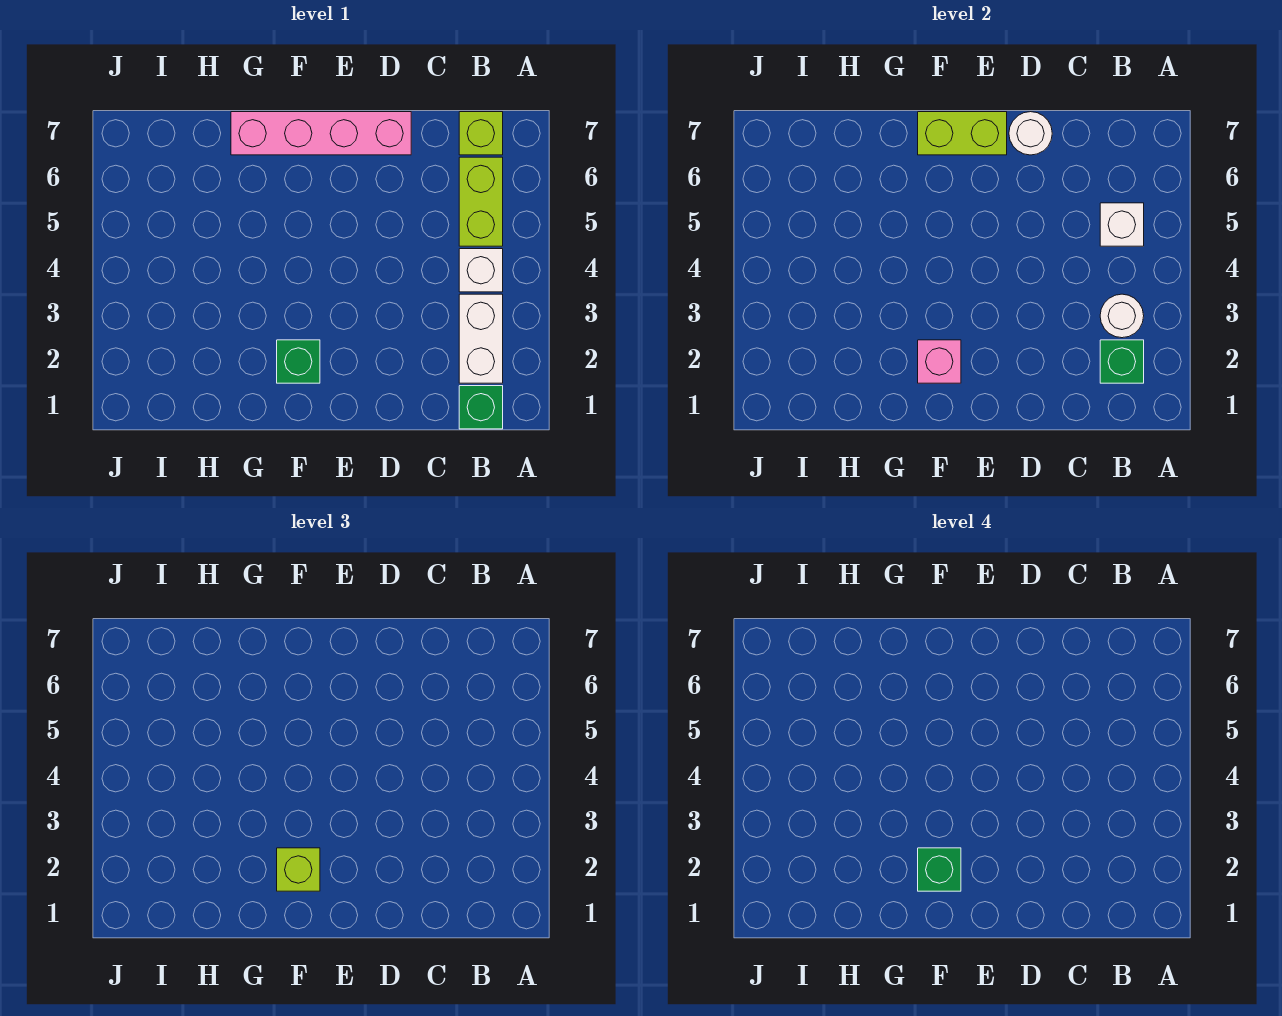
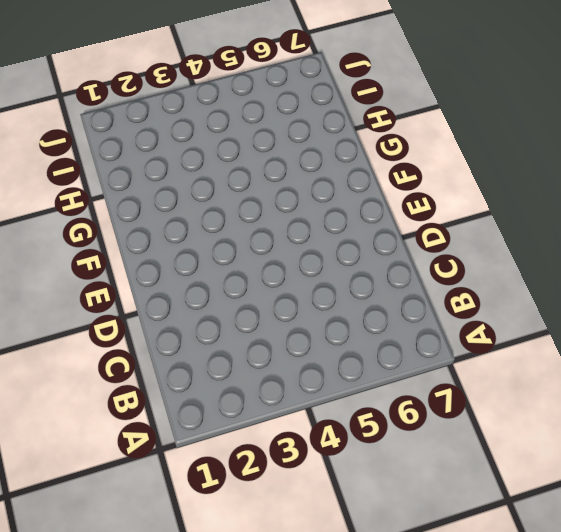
none -> green brick B1 level 1
none -> white brick B2:B3 level 1
none -> white brick B4 level 1

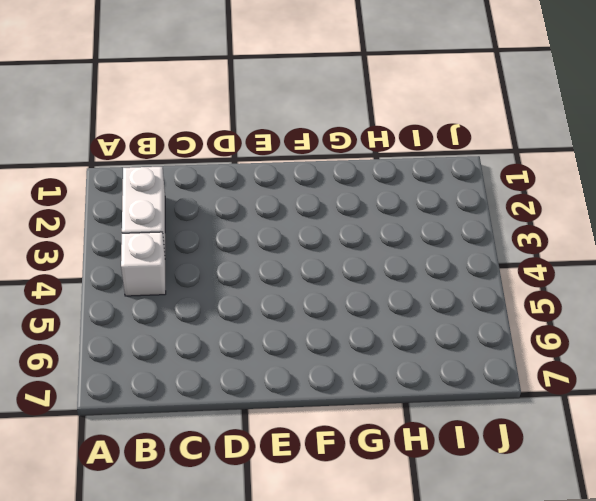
none -> green brick B1 level 1
none -> lime brick B5:B6 level 1
none -> lime brick B7 level 1

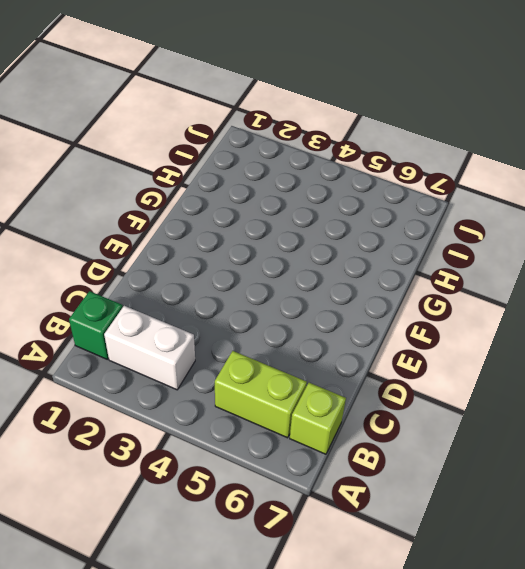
none -> white brick B4 level 1
none -> pink brick D7:G7 level 1
none -> green brick F2 level 1

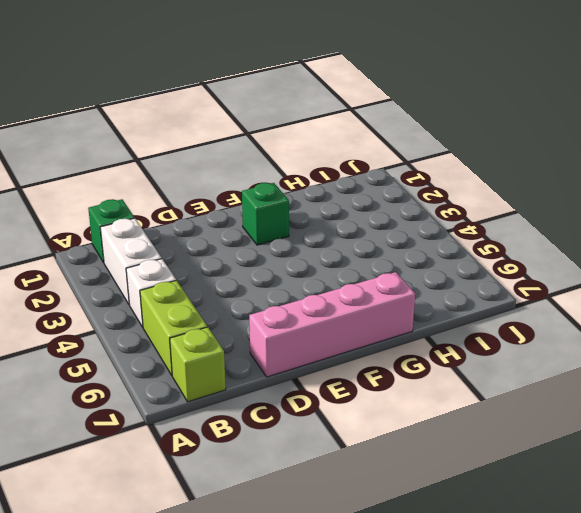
none -> green brick B2 level 2
none -> white round brick B3 level 2
none -> white brick B5 level 2

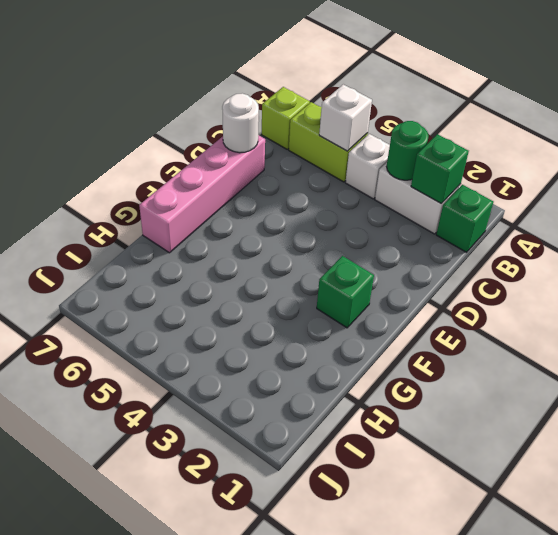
green round brick B3 level 2 -> white round brick B3 level 2
none -> lime brick E7:F7 level 2
none -> pink brick F2 level 2
none -> lime brick F2 level 3

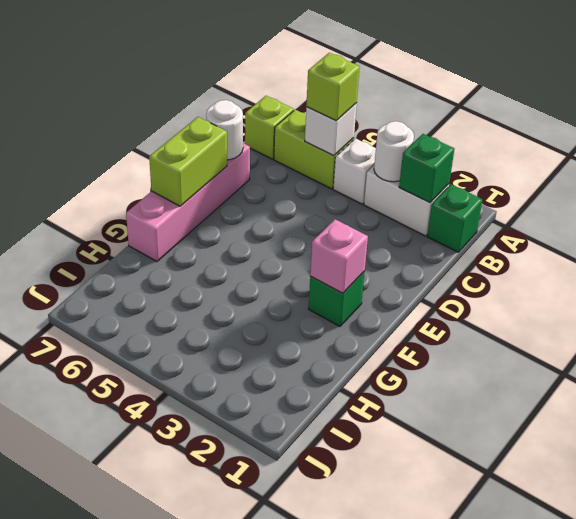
lime brick B5 level 3 -> lime brick F2 level 3
none -> green brick F2 level 4

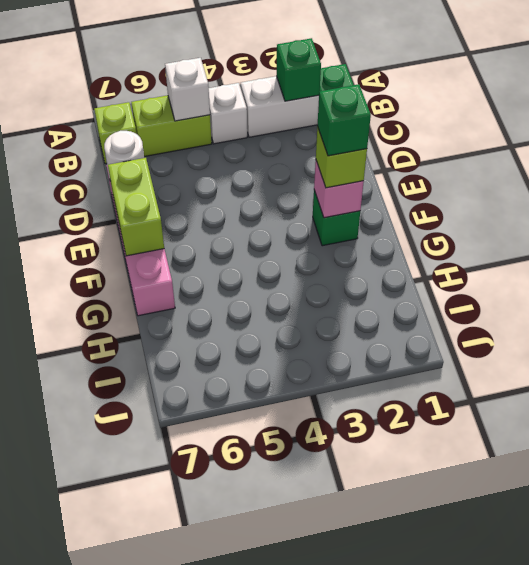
none -> white round brick B3 level 2

